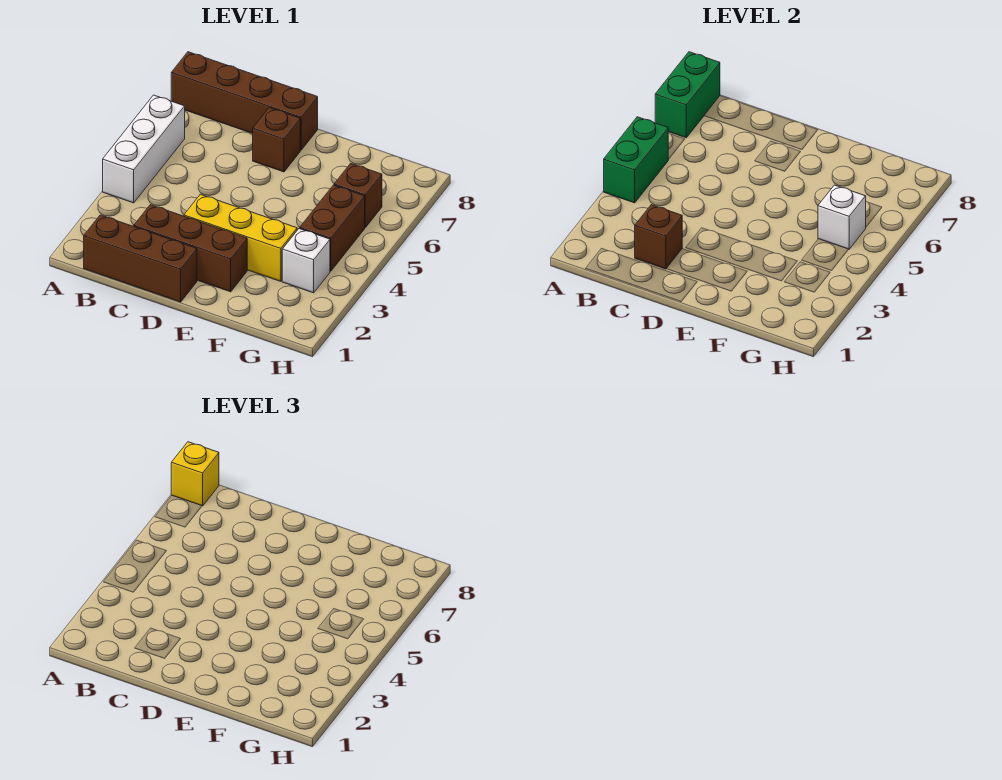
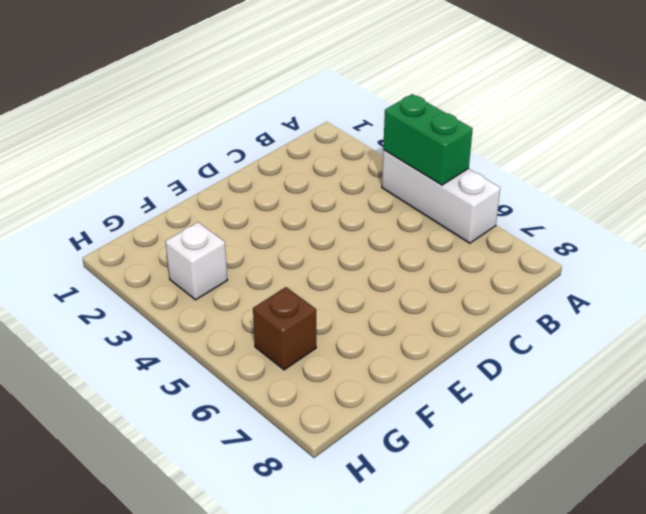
none -> brown brick A8:D8 level 1
none -> brown brick B1:D1 level 1
none -> brown brick C2:E2 level 1

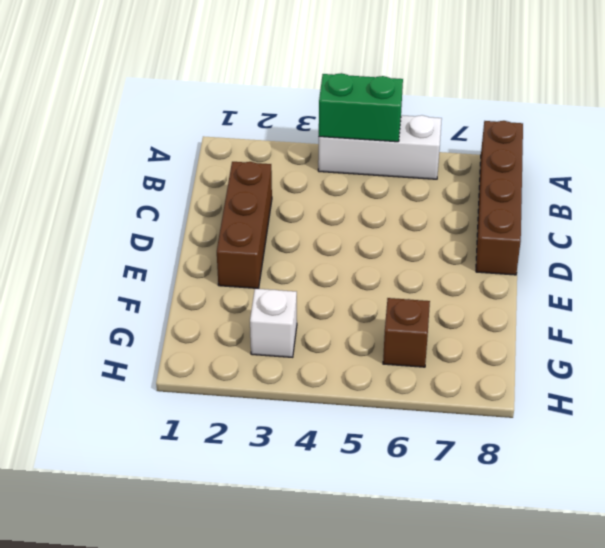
none -> brown brick B1:D1 level 1
none -> yellow brick D3:F3 level 1
none -> brown brick D7 level 1

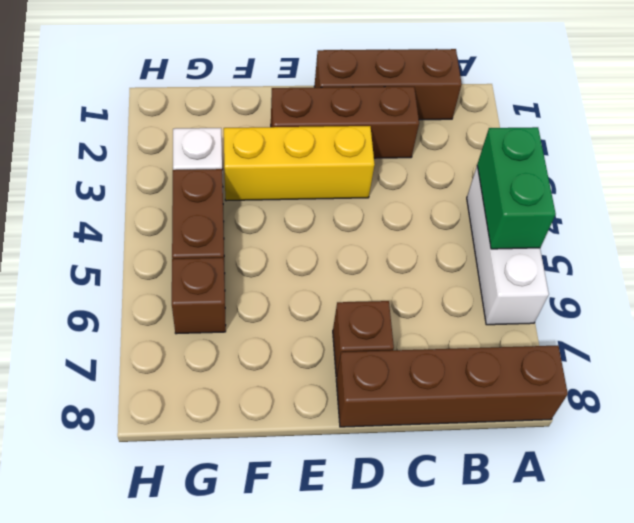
none -> green brick A7:A8 level 2
none -> brown brick C2 level 2
none -> white brick G5 level 2

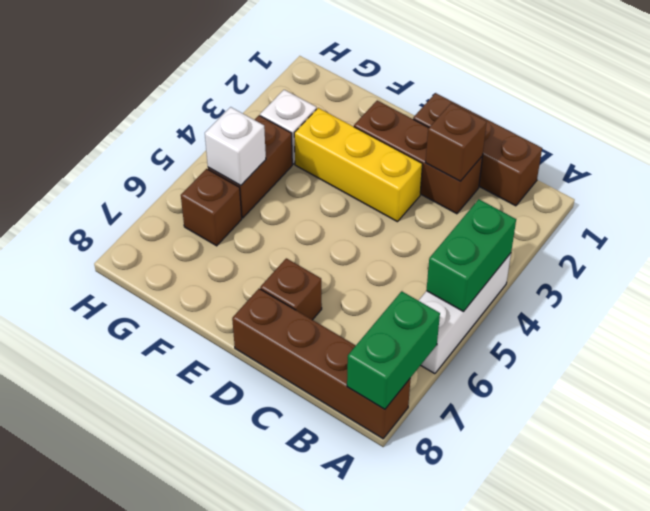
none -> yellow brick A8 level 3

